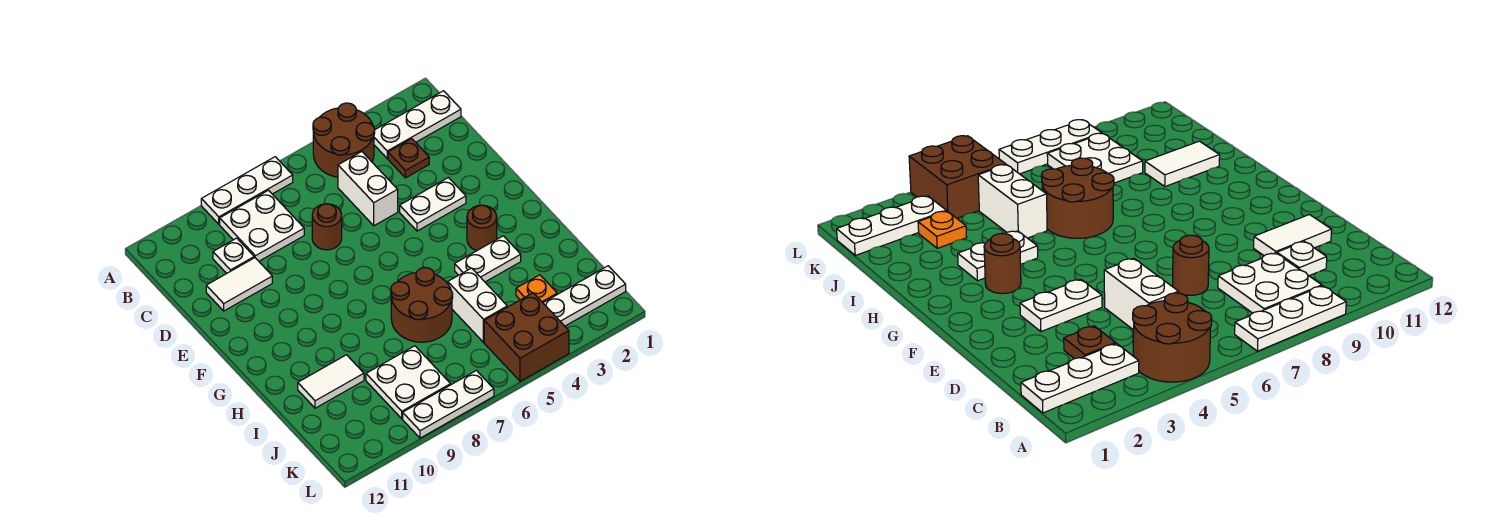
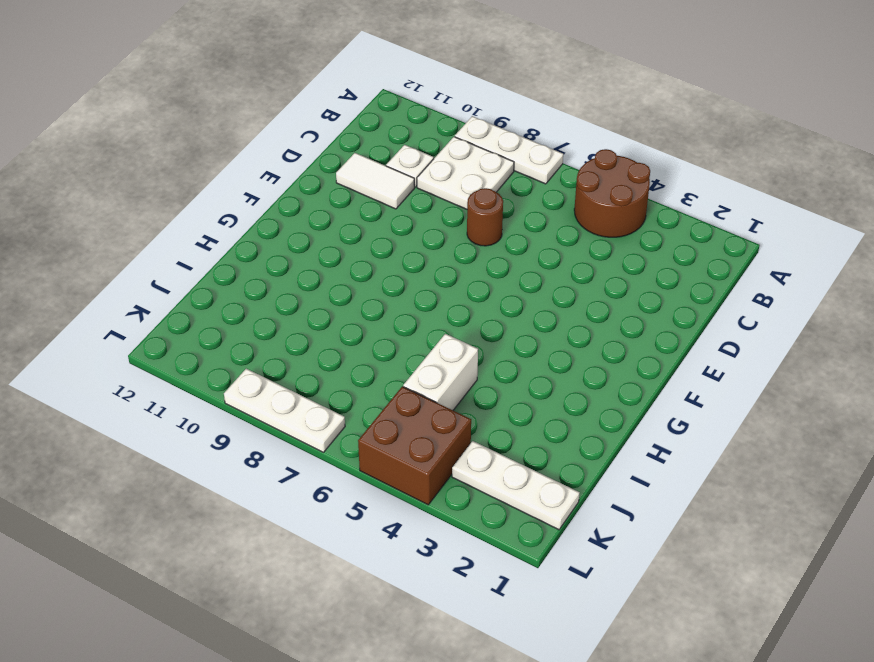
none -> white plate B1:B3 level 1
none -> brown plate C3 level 1
none -> white brick C5:D5 level 1

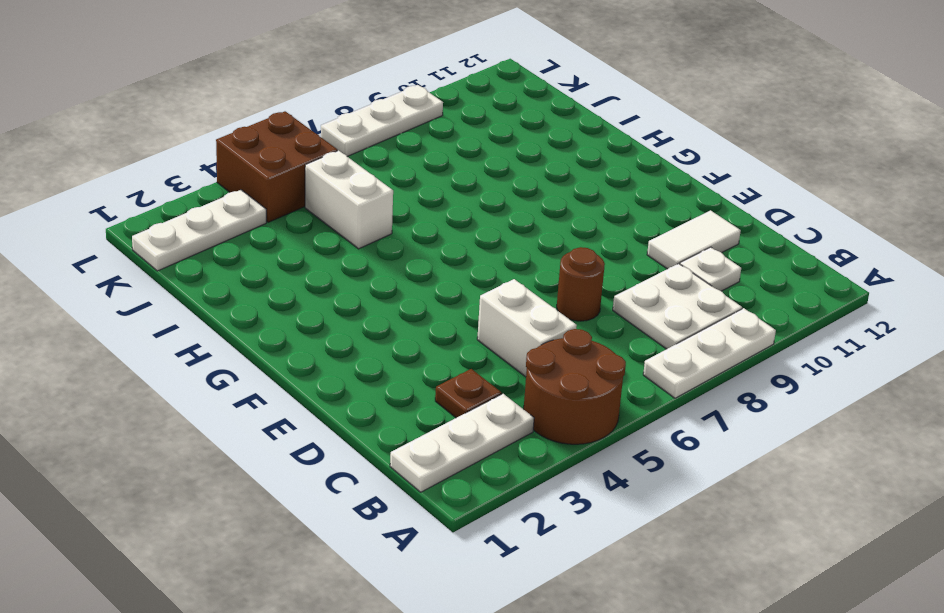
none -> white plate E3:E4 level 1
none -> brown round brick G3 level 1
none -> white plate H3:H4 level 1

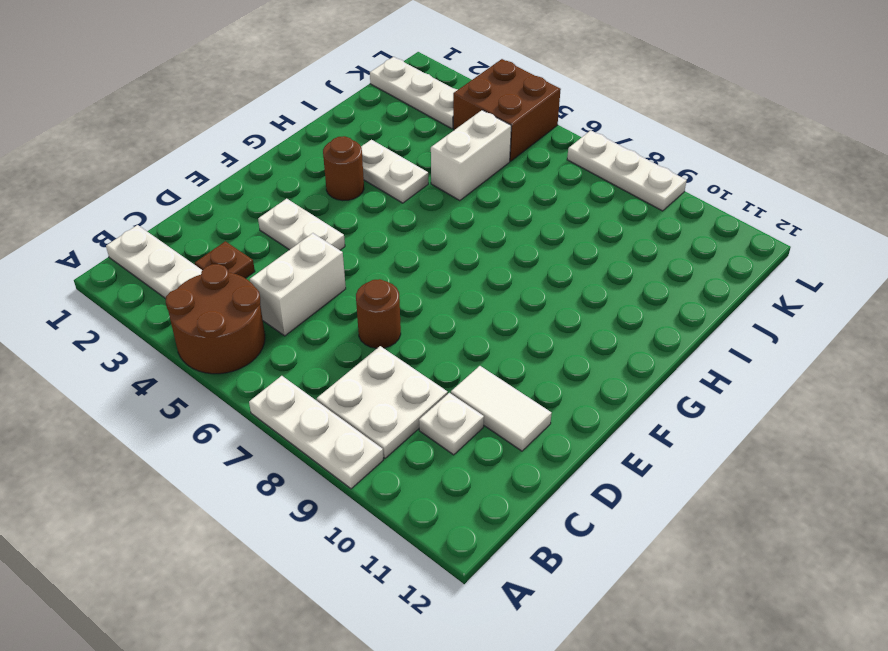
none -> brown round brick H6:I7 level 1
none -> white tile I10:I11 level 1
none -> orange plate J3 level 1

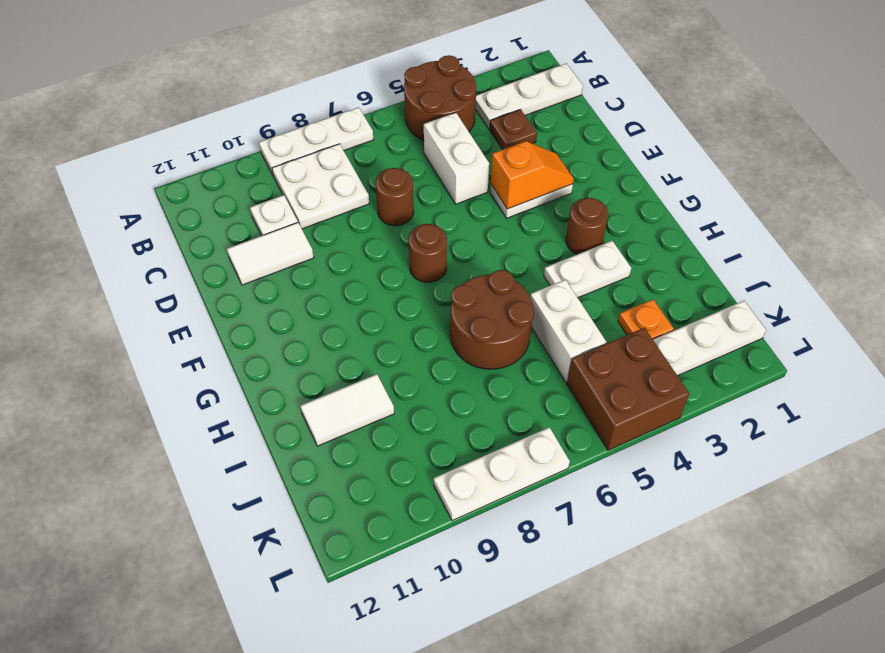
orange slope E3:E4 level 2 top 4 -> none
brown round brick F7 level 1 -> none
none -> white plate J8:K9 level 1

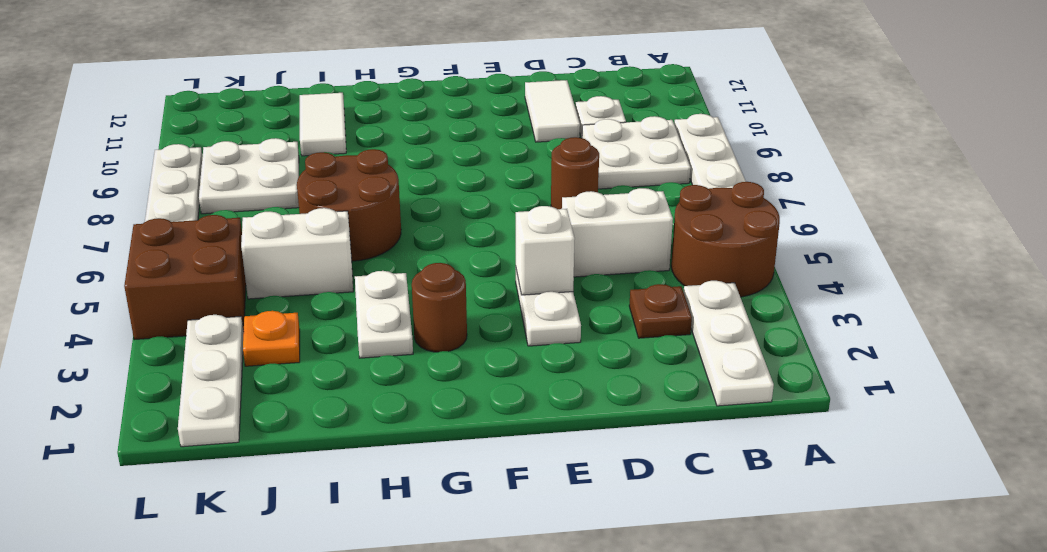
white brick E4 level 2 -> none

